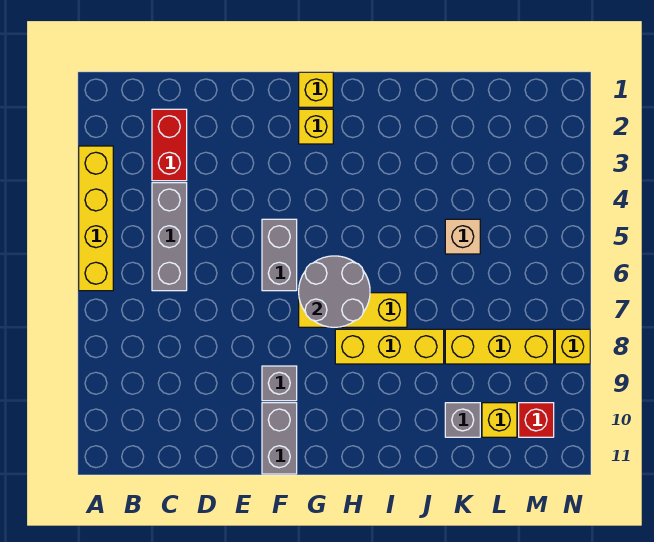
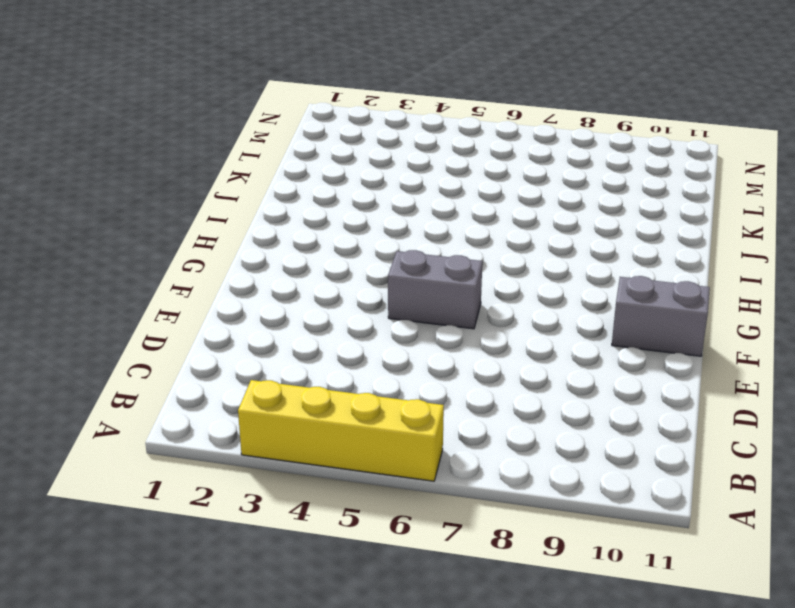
none -> red brick C2:C3 level 1
none -> grey brick C4:C6 level 1
none -> grey brick F9 level 1

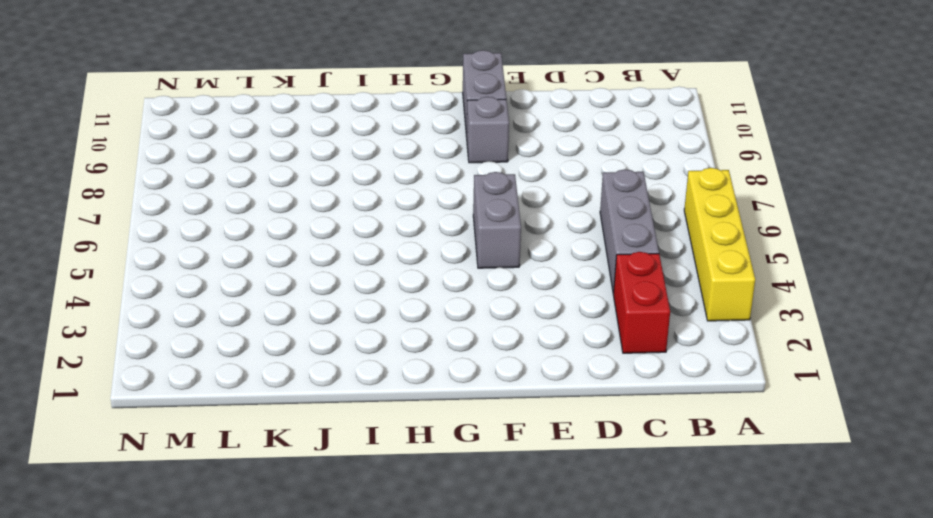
none -> yellow brick G1 level 1
none -> yellow brick G2 level 1
none -> yellow brick G7:I7 level 1

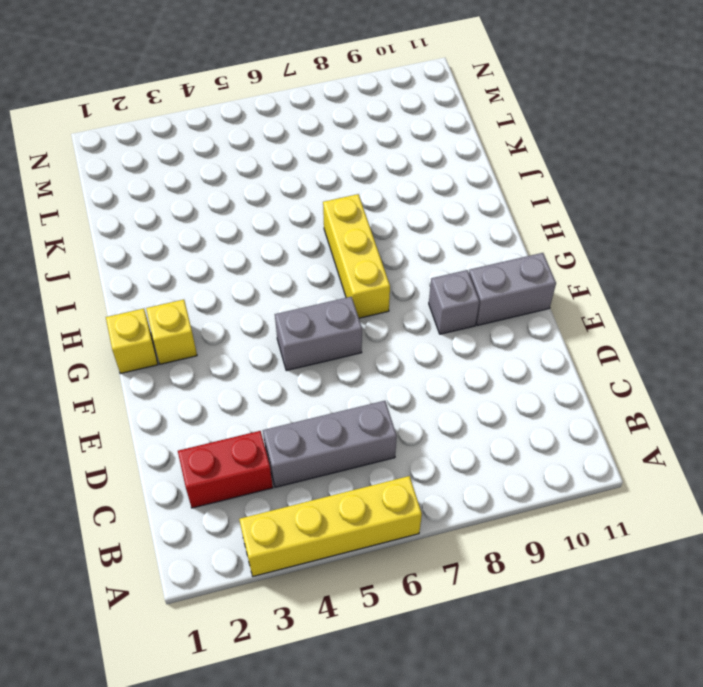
none -> yellow brick H8:J8 level 1
none -> tan brick K5 level 1
none -> yellow brick K8:M8 level 1

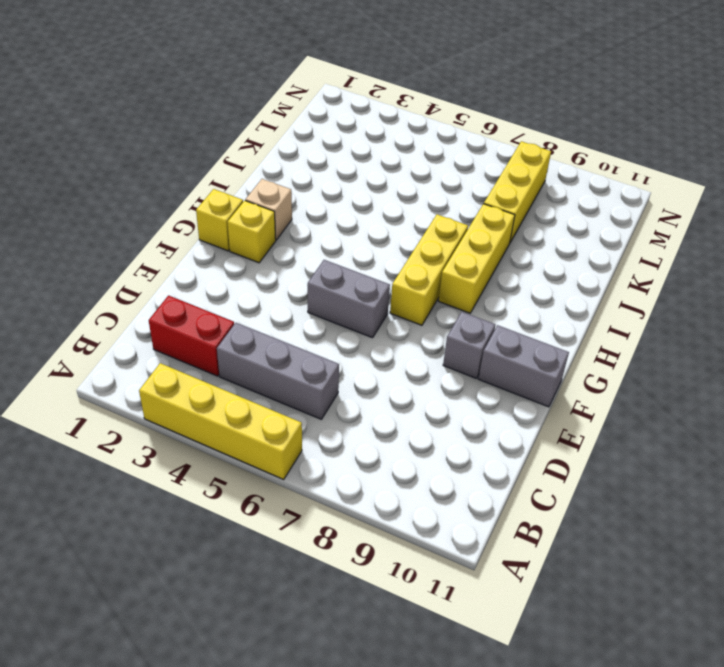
tan brick H2 level 1 -> tan brick K5 level 1
none -> grey brick K10 level 1
none -> yellow brick L10 level 1
none -> red brick M10 level 1

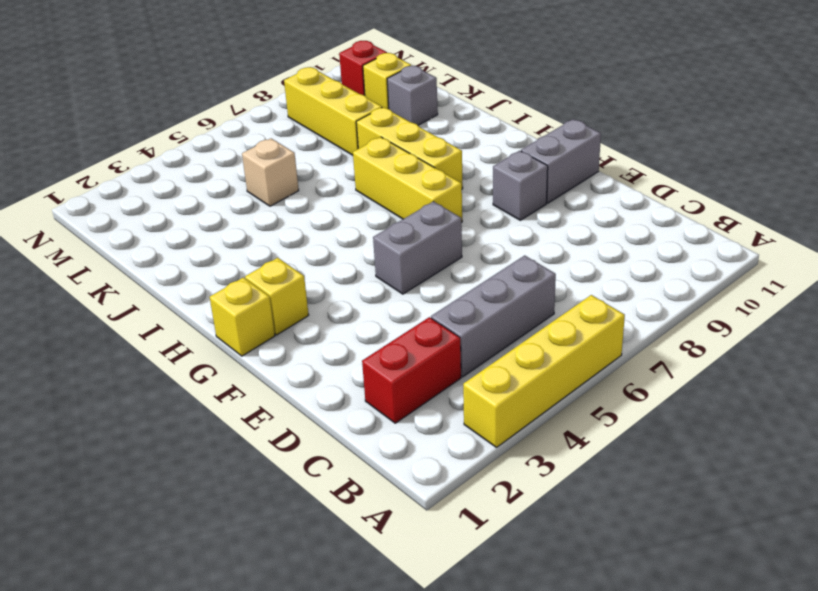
none -> yellow brick N8 level 1
none -> grey round brick G6:H7 level 2

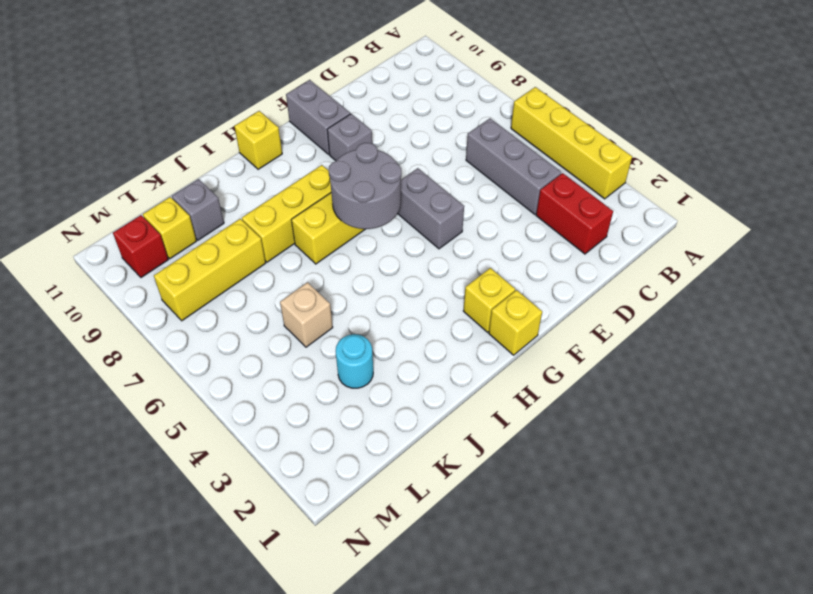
yellow brick H11 level 1 -> yellow brick N8 level 1
cyan round brick K3 level 1 -> none

